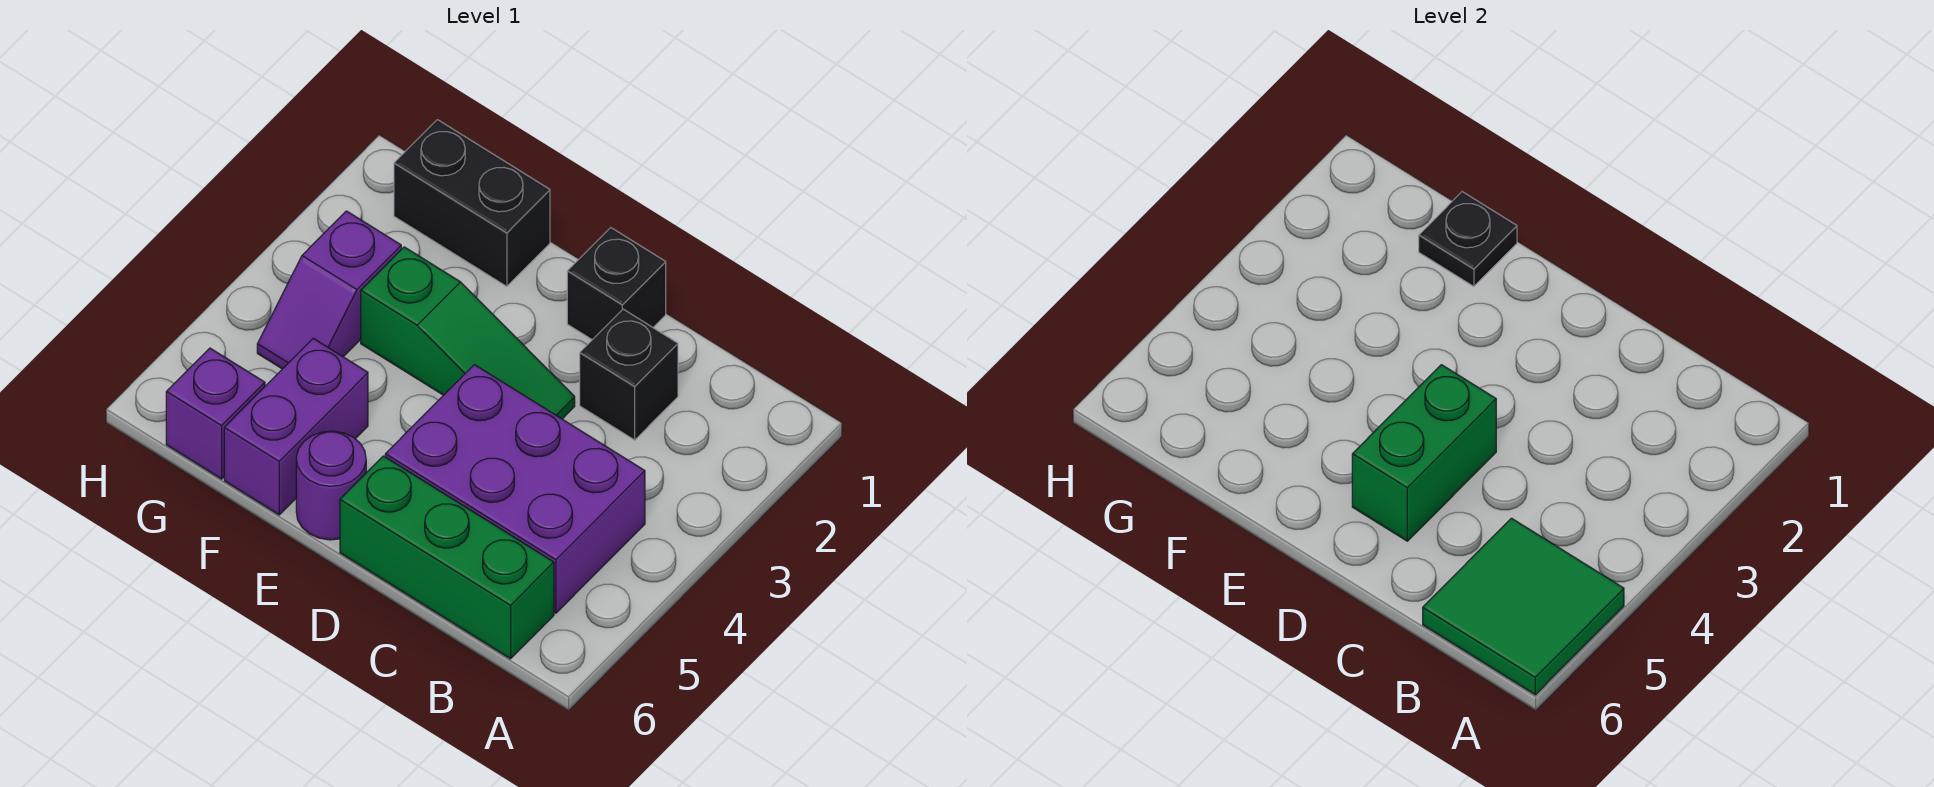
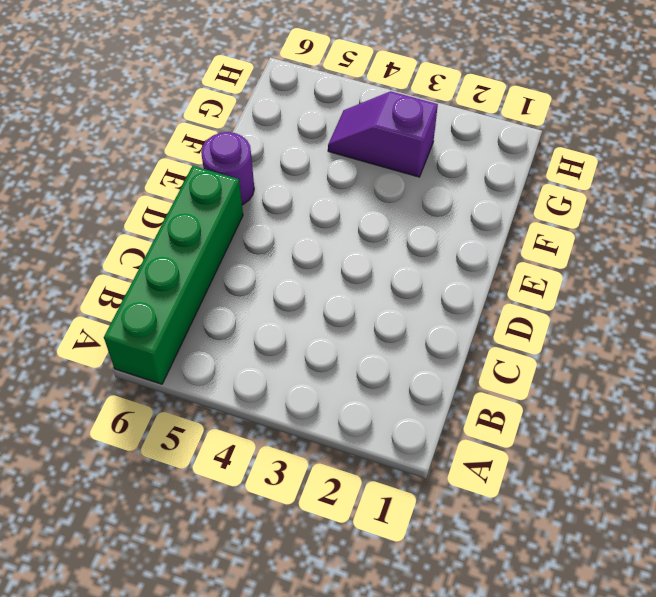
green brick A6:D6 level 1 -> green brick B6:D6 level 1
none -> purple brick B4:D5 level 1
none -> black brick C2 level 1
none -> black brick D1 level 1

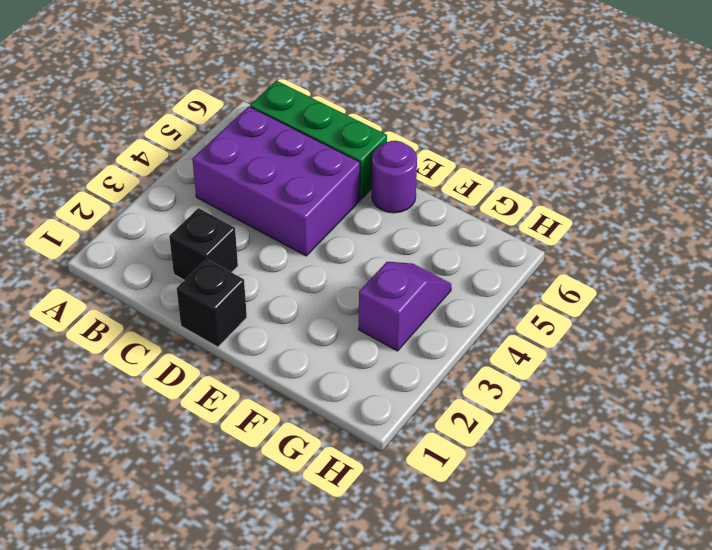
none -> green slope D3:F3 level 1 top F
none -> black brick F1:G1 level 1
none -> purple brick F5:F6 level 1

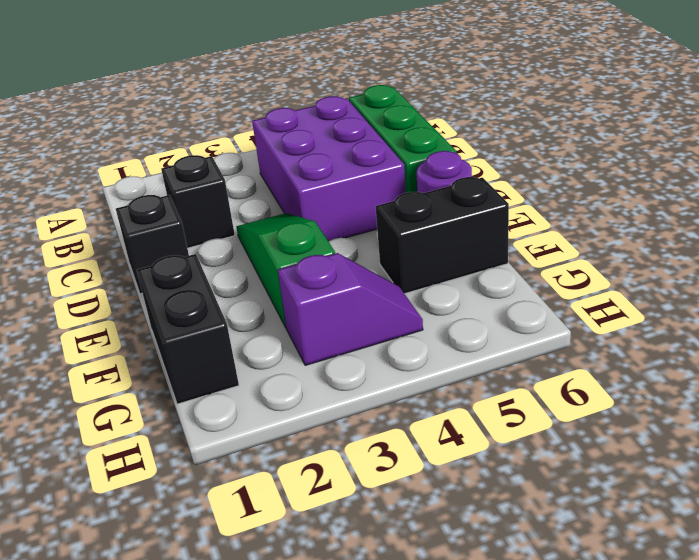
black brick F5:F6 level 1 -> purple brick F5:F6 level 1
none -> purple brick G6 level 1
none -> green tile A5:B6 level 2
none -> green brick D4:D5 level 2

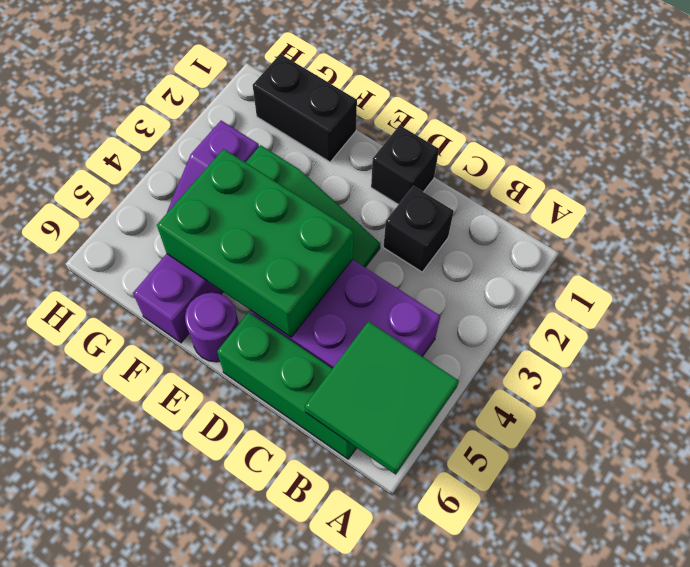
green brick D4:F5 level 2 -> green brick D4:D5 level 2
none -> purple brick G6 level 1
none -> black plate F1 level 2

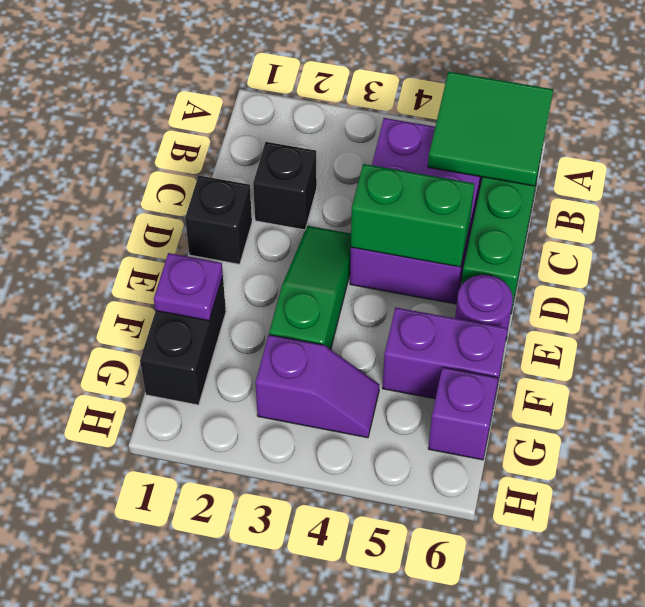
purple plate F1 level 2 -> black plate F1 level 2

